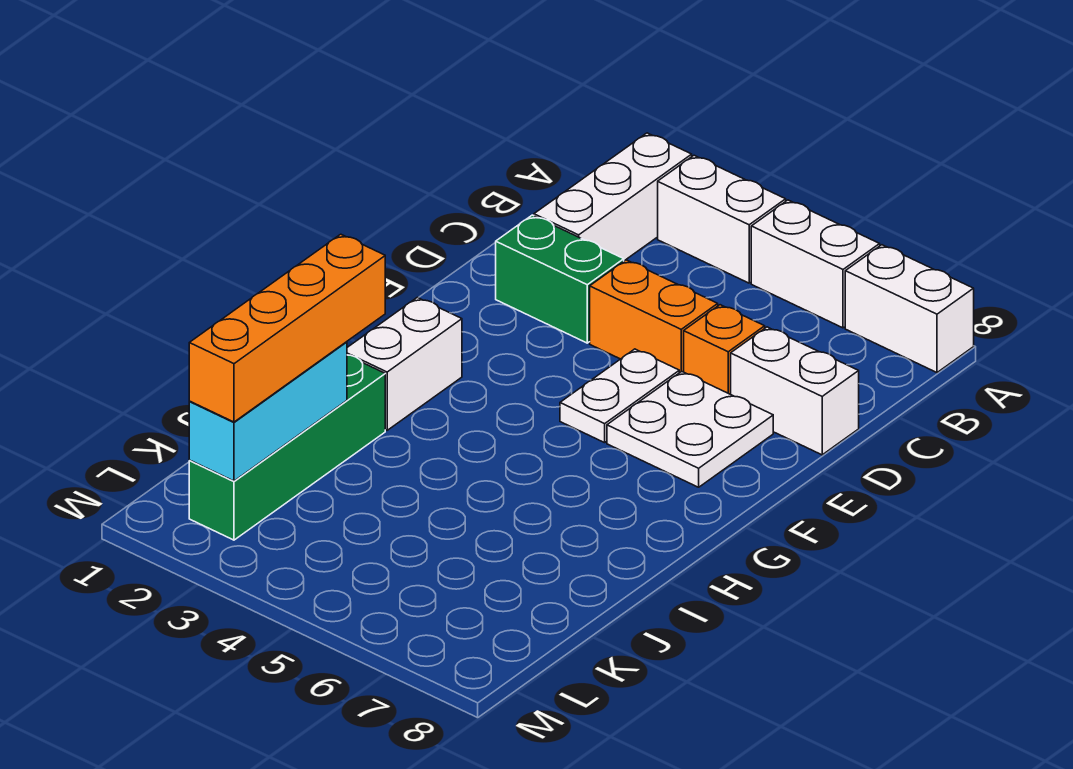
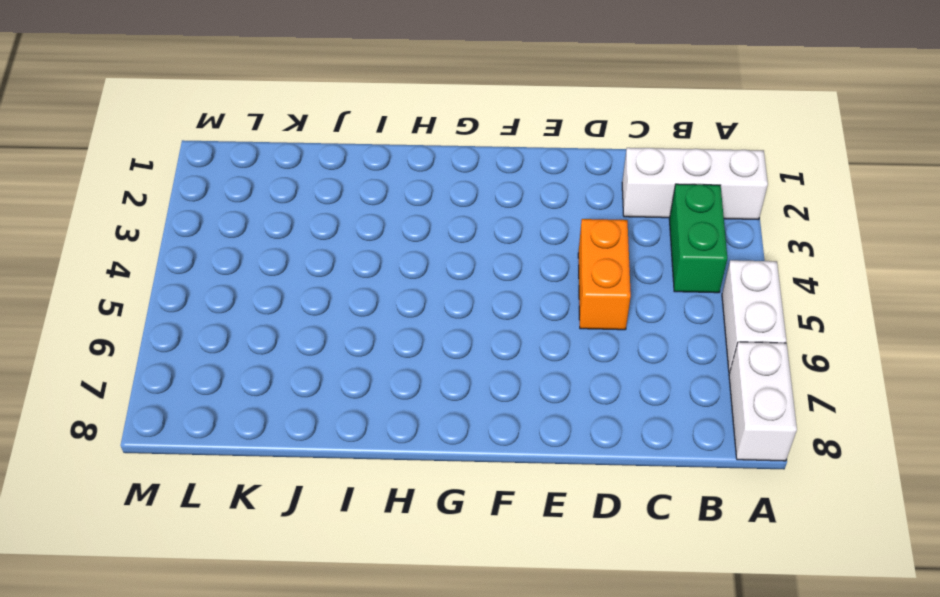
green brick B3:B4 level 1 -> green brick D2:D3 level 1
none -> white brick A3:A4 level 1
none -> orange brick D6 level 1
none -> white brick D7:D8 level 1

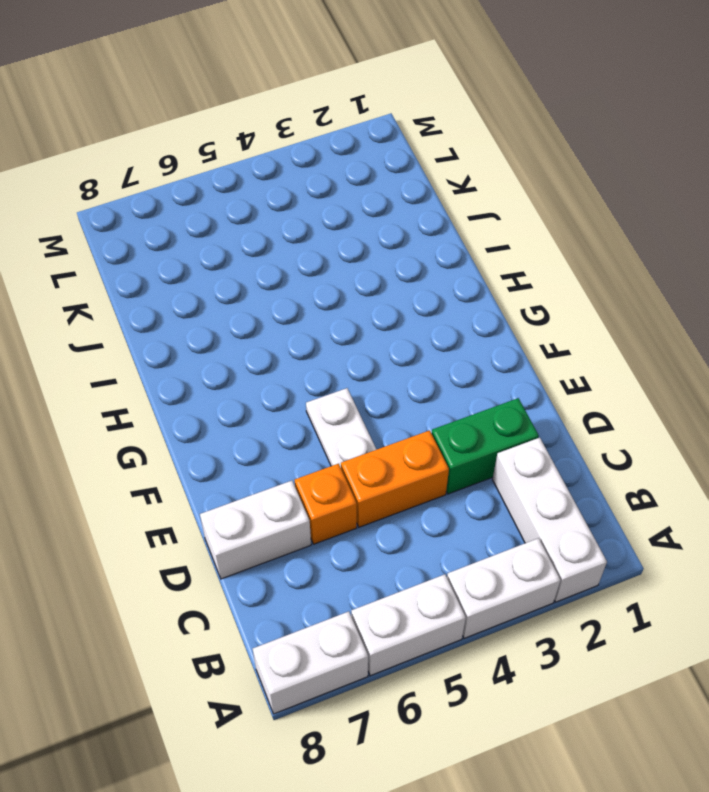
none -> white plate E6:F7 level 1
none -> white brick G2:H2 level 1
none -> green brick I2:L2 level 1

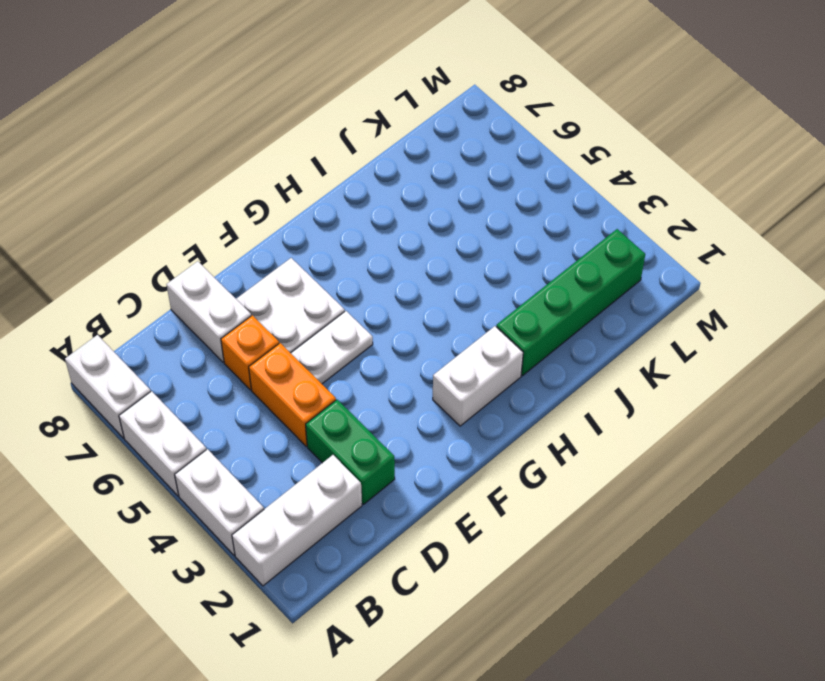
none -> cyan brick J2:L2 level 2
none -> orange brick I2:L2 level 3

